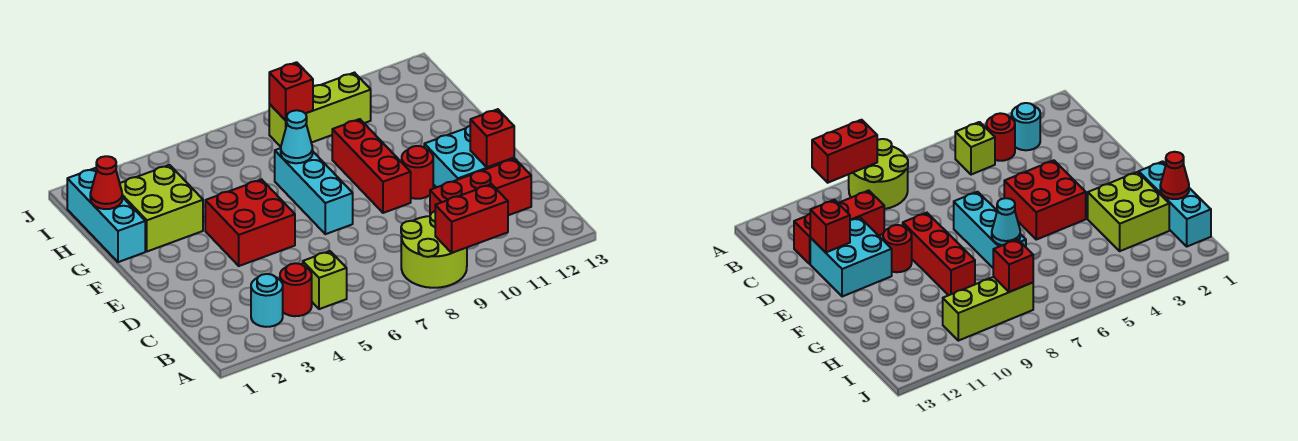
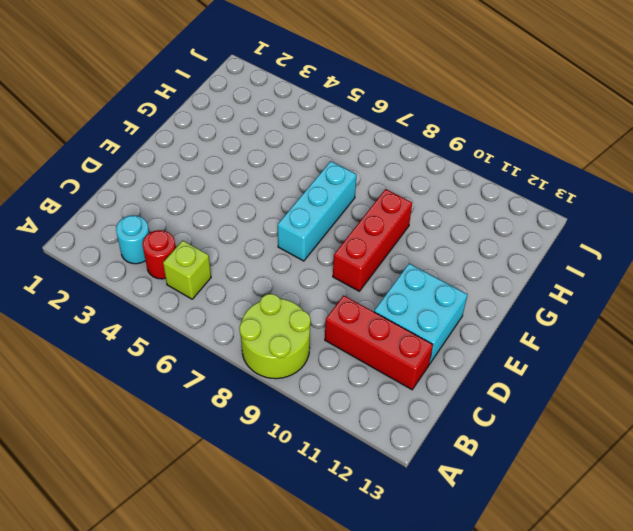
none -> red brick E4:F5 level 1
none -> red round brick E10 level 1
none -> cyan brick G1:I1 level 1

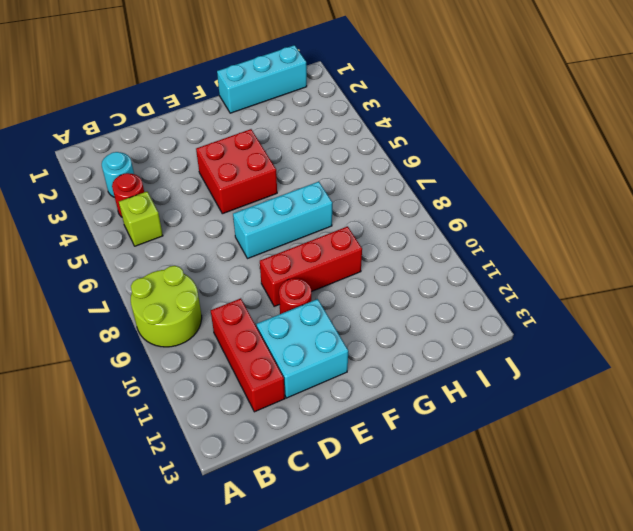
none -> lime brick G2:H3 level 1
none -> lime brick I8:I10 level 1
none -> red brick A9:A10 level 2

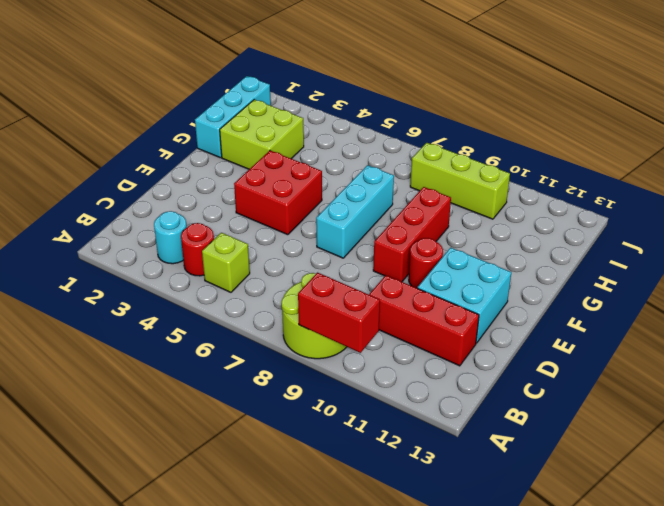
none -> red brick D12 level 2
none -> cyan cone G7 level 2
none -> red cone H1 level 2

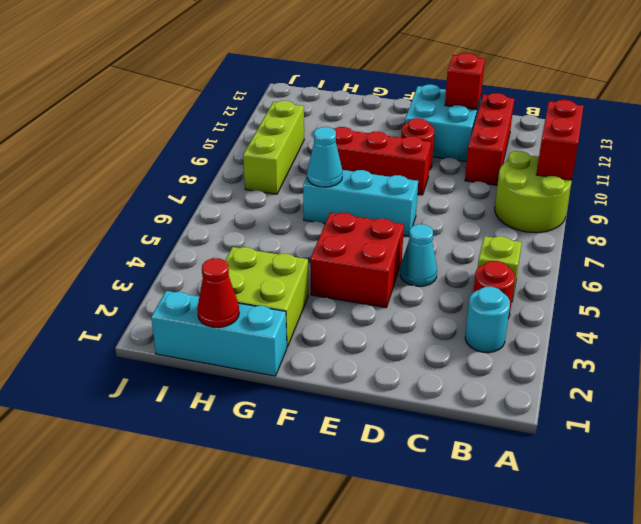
cyan cone D5 level 1 -> none
none -> red brick I8 level 2

